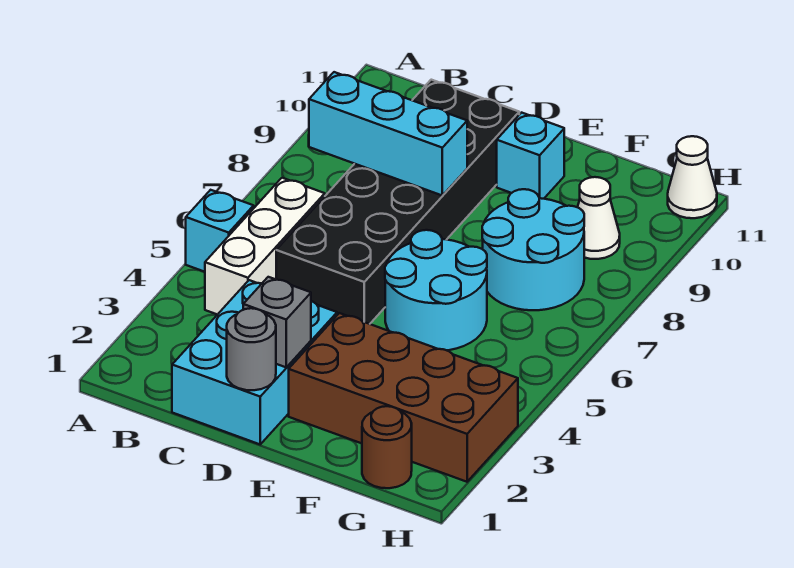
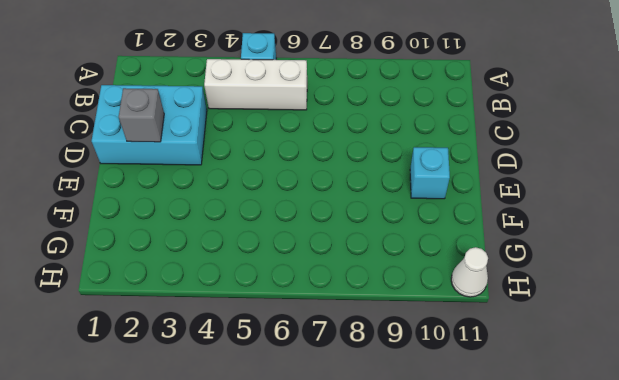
none -> black brick C5:D10 level 1
none -> brown brick E2:H3 level 1
none -> cyan round brick E5:F6 level 1

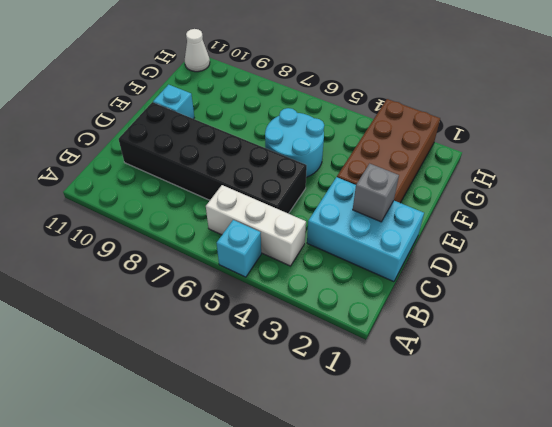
none -> cyan round brick F7:G8 level 1
none -> brown round brick G1 level 1
none -> white cone G9 level 1

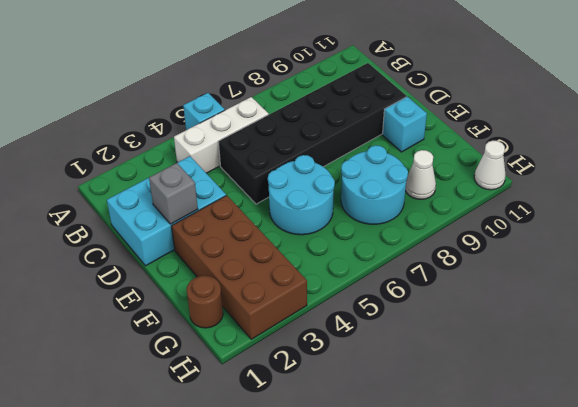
none -> cyan brick B8:D8 level 2
none -> grey round brick D1 level 2

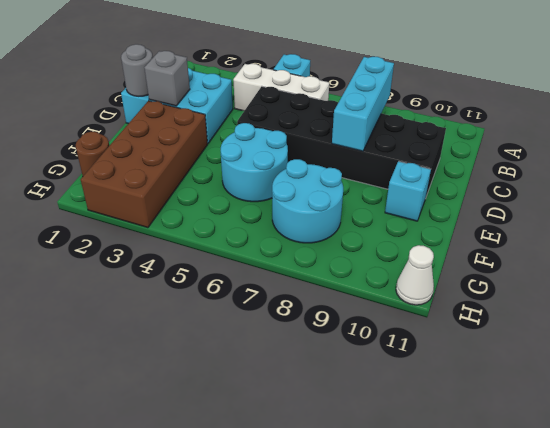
none -> white cone G9 level 1

